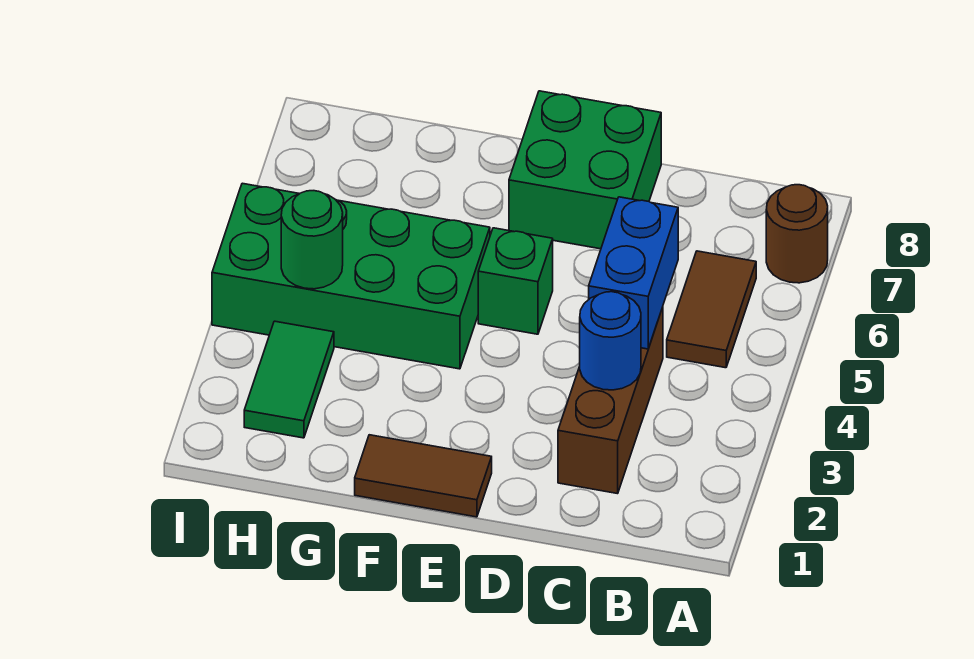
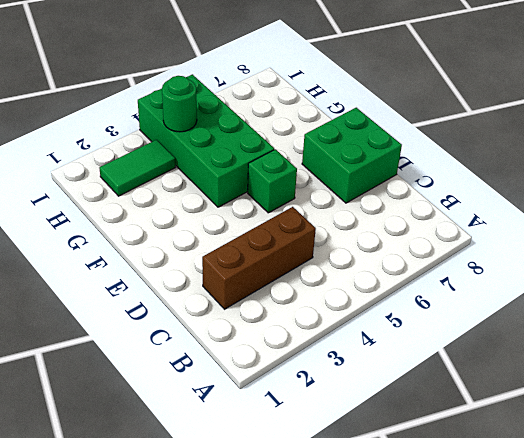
none -> brown round brick A7 level 1
none -> brown tile B5:B6 level 1

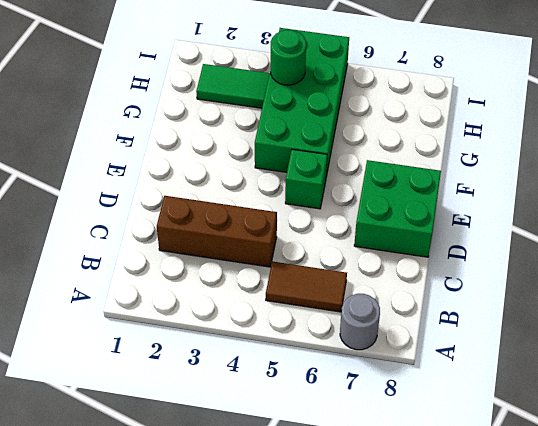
grey round brick A7 level 1 -> brown round brick A7 level 1
none -> brown tile E1:F1 level 1
none -> blue round brick C3 level 2

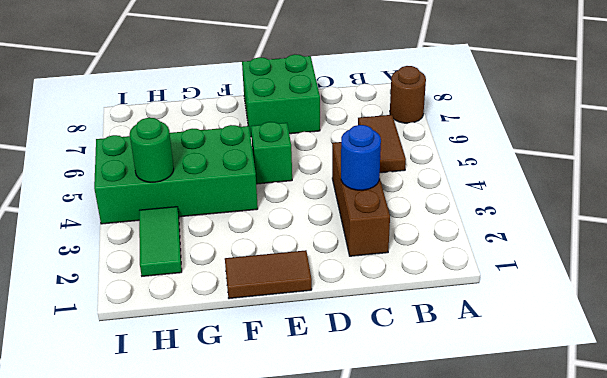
none -> blue brick C4:C5 level 2

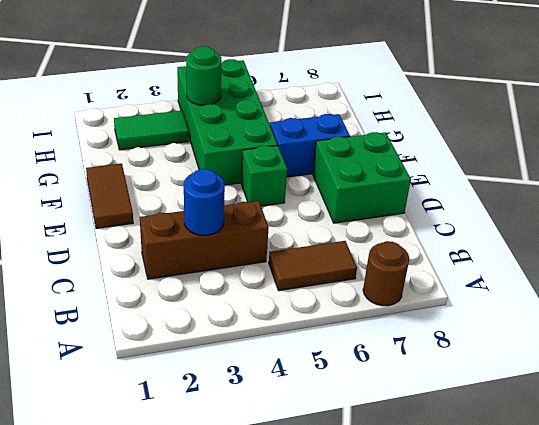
blue brick F6:F7 level 1 -> blue brick C4:C5 level 2

